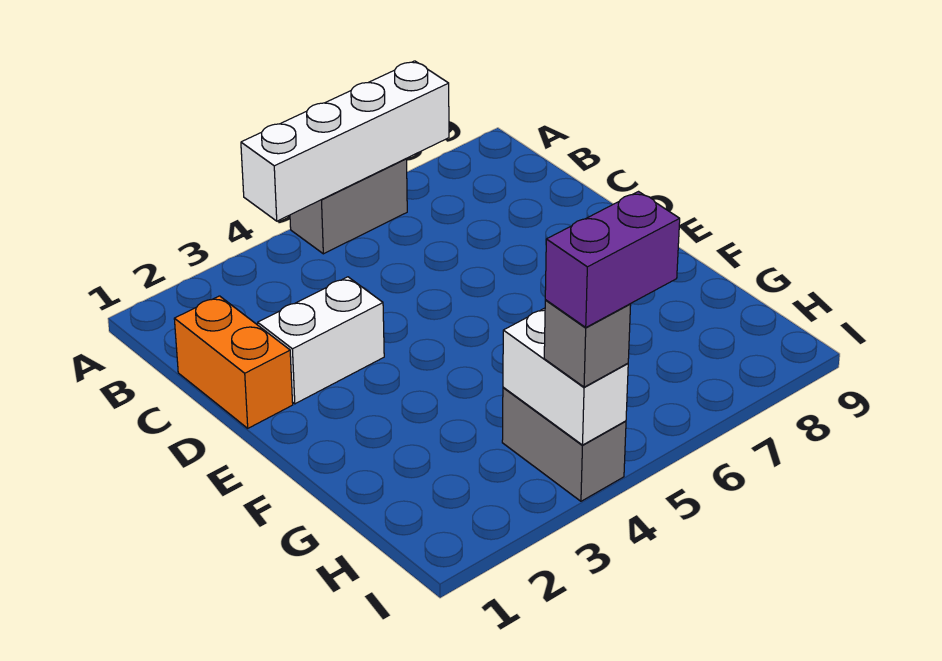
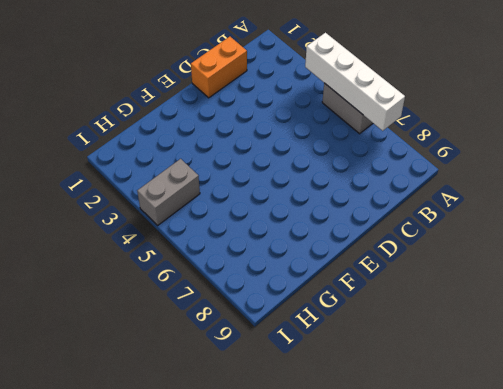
none -> white brick D2:D3 level 1
none -> white brick H4:I4 level 2

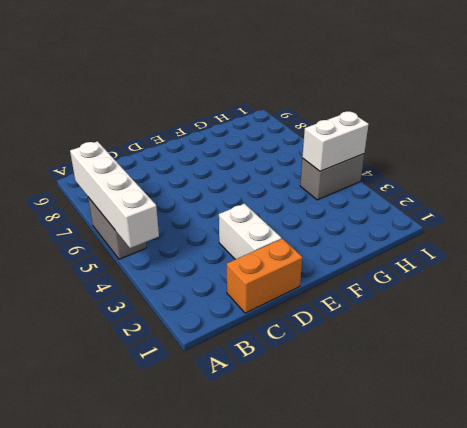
none -> grey brick I4 level 3
none -> purple brick I4:I5 level 4

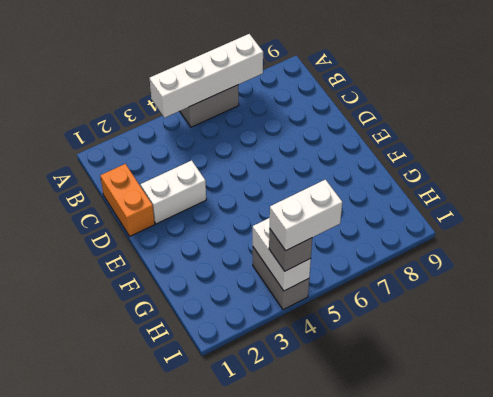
white brick I4:I5 level 4 -> purple brick I4:I5 level 4

